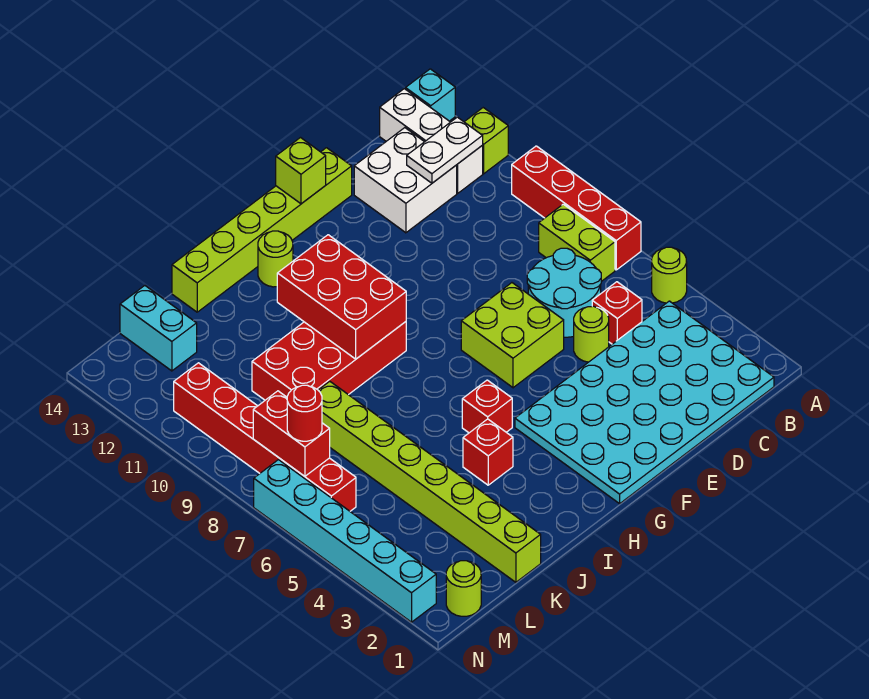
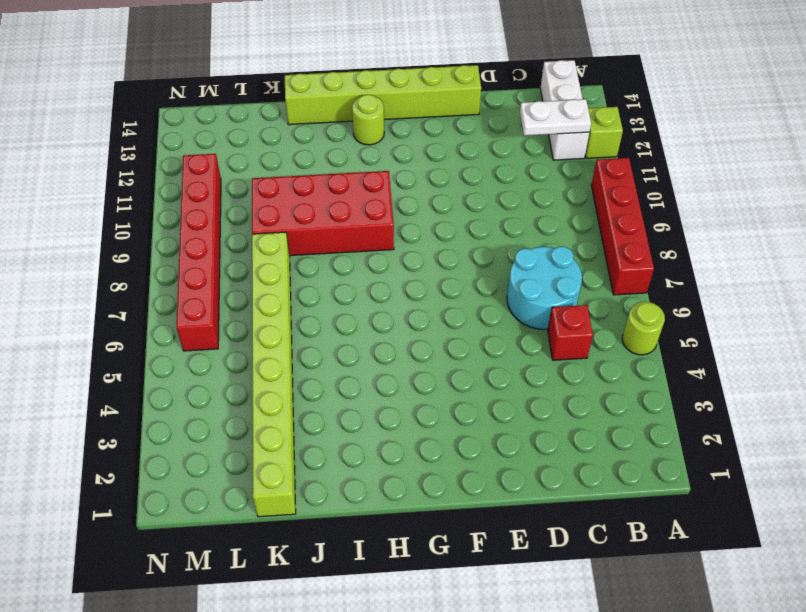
none -> cyan brick A14 level 1
none -> cyan plate B1:G4 level 1
none -> lime brick B7:B8 level 1

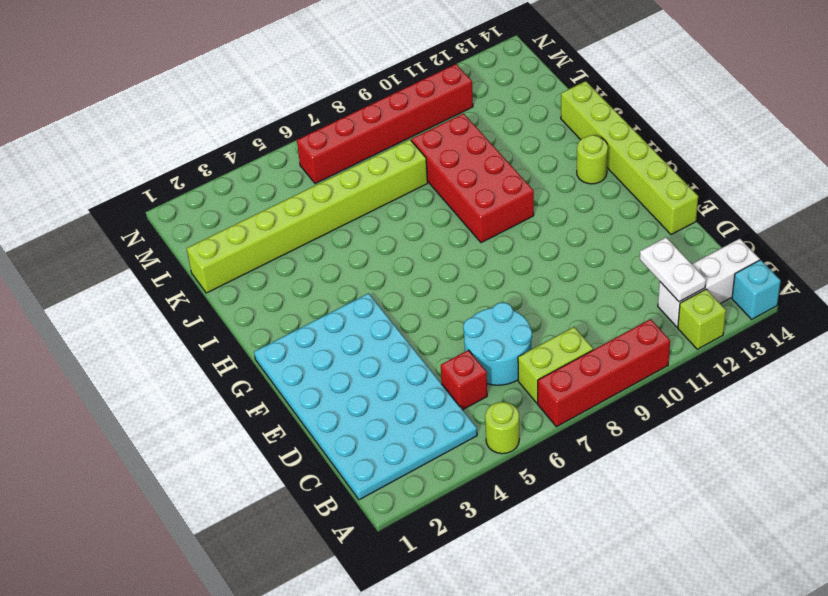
none -> white brick C12:D13 level 1
none -> lime round brick D5 level 1
none -> lime brick E6:F7 level 1

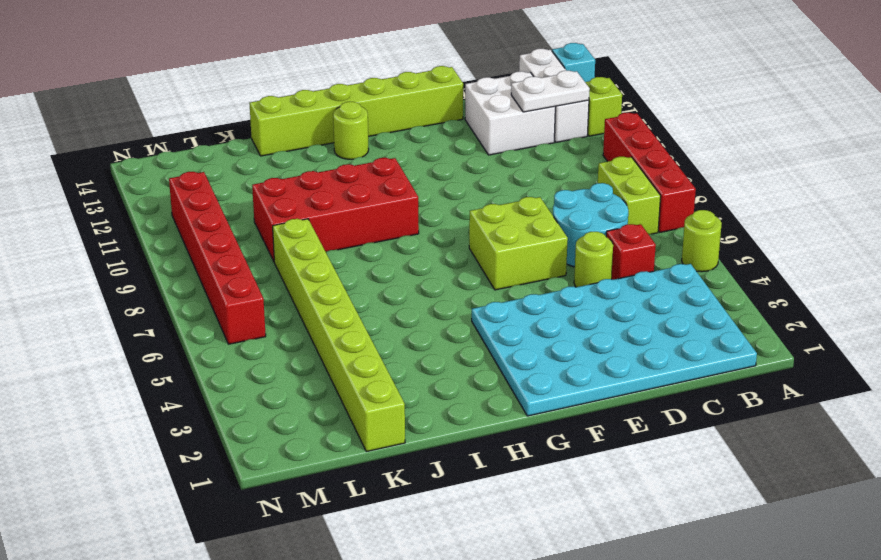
none -> red brick H5 level 1
none -> red brick I4 level 1
none -> cyan brick L13:L14 level 1

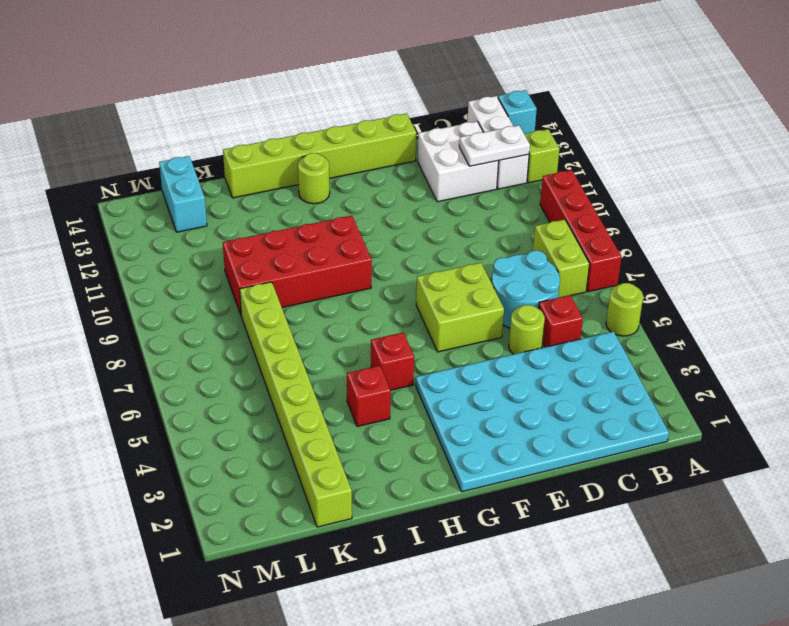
none -> lime round brick M1 level 1
none -> red brick M6:M11 level 1
none -> cyan brick N2:N7 level 1

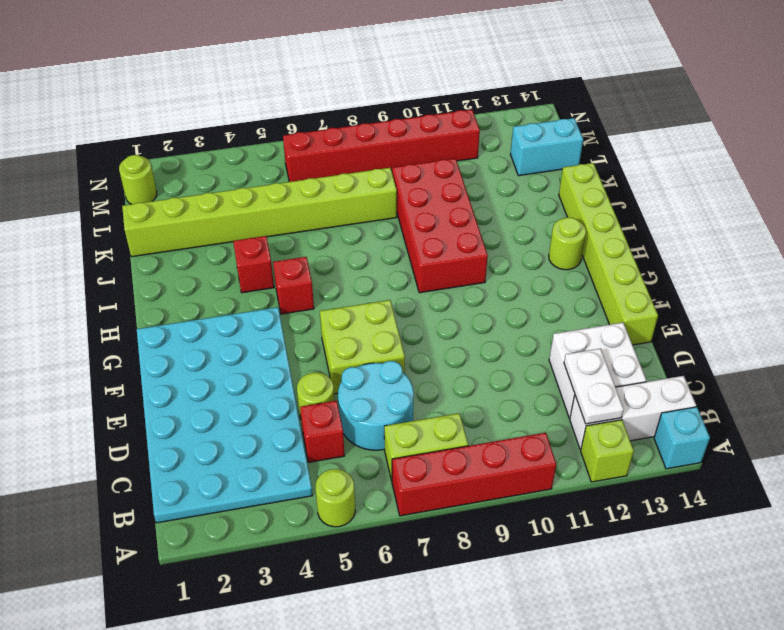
none -> cyan brick N2:N7 level 1
none -> lime brick F14 level 2
none -> red brick H9:I11 level 2

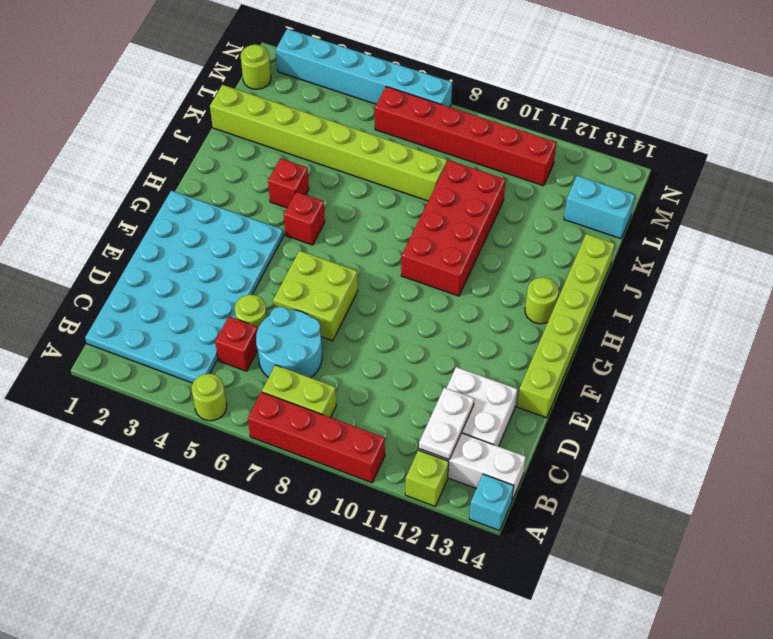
none -> lime brick F14 level 2
none -> red brick H9:I11 level 2
none -> red brick M7:M8 level 2

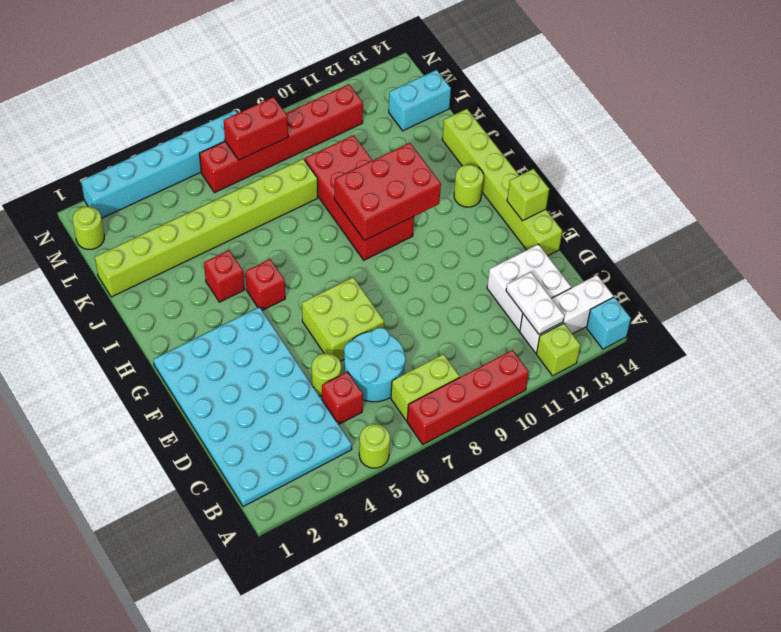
none -> red round brick M7 level 3

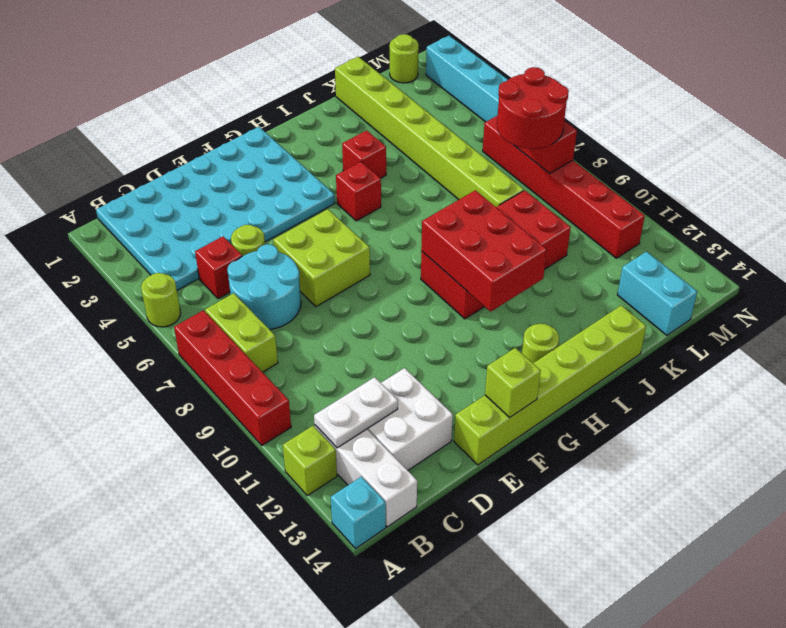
red round brick L7:M8 level 3 -> red round brick M7 level 3

